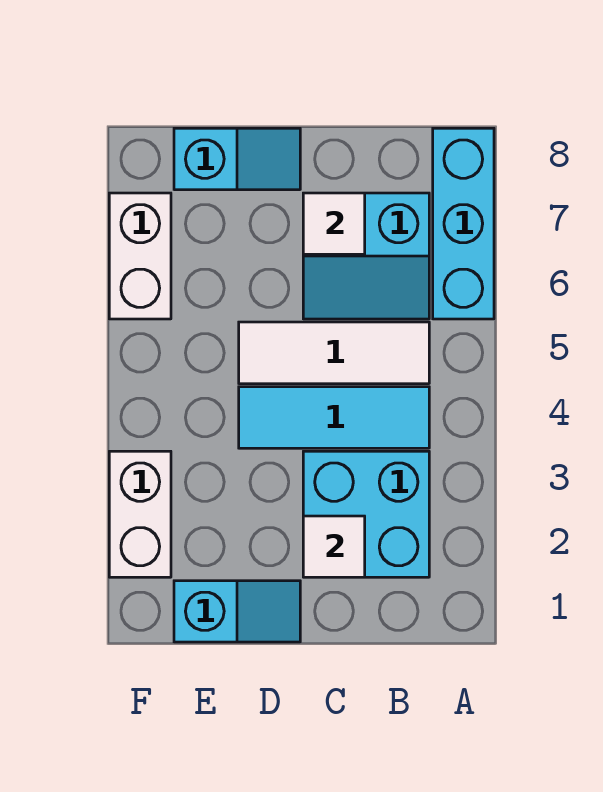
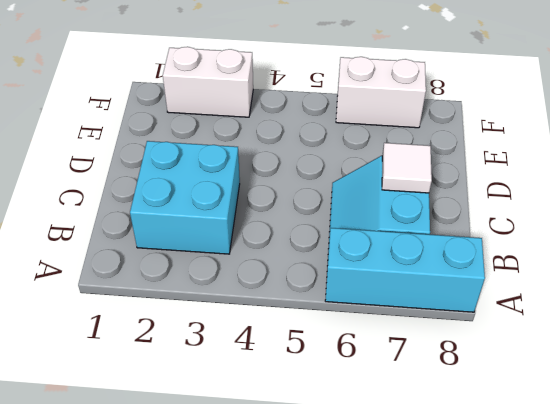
none -> cyan tile B4:D4 level 1
none -> white tile B5:D5 level 1

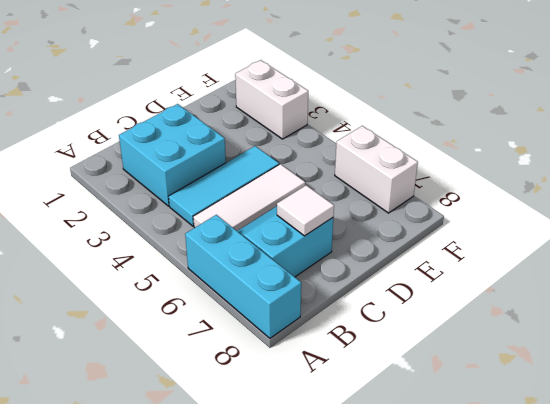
none -> cyan slope D1:E1 level 1 top E
none -> cyan slope D8:E8 level 1 top E

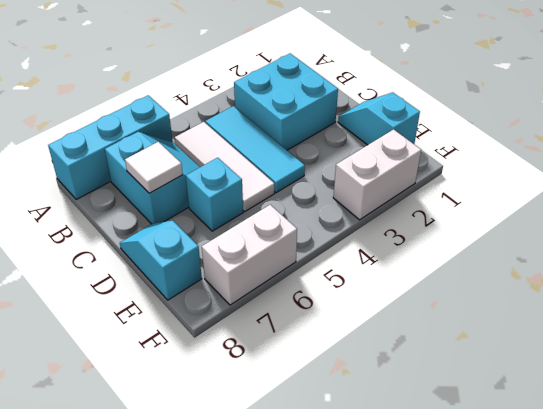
cyan brick D6 level 1 -> none
none -> white tile C2 level 2

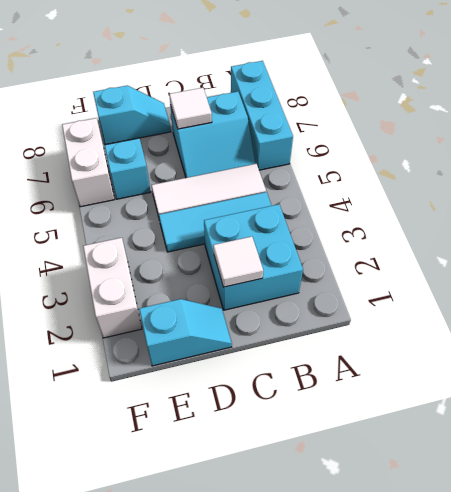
cyan brick E6 level 1 -> none

